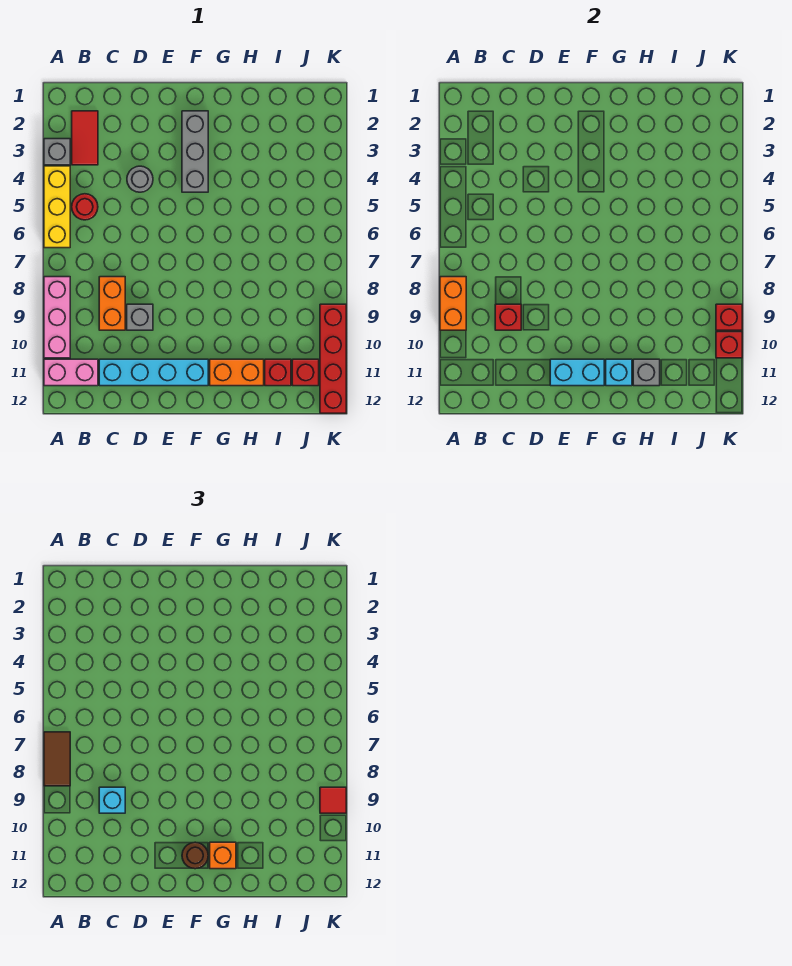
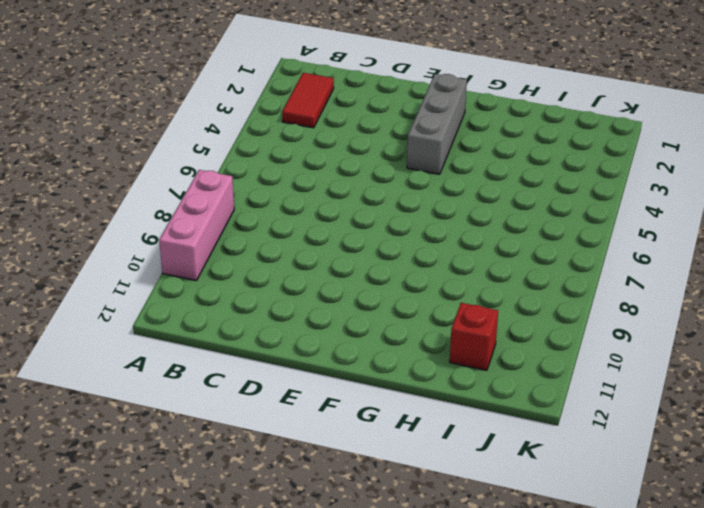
none -> grey brick A3 level 1
none -> yellow brick A4:A6 level 1
none -> pink brick A11:B11 level 1

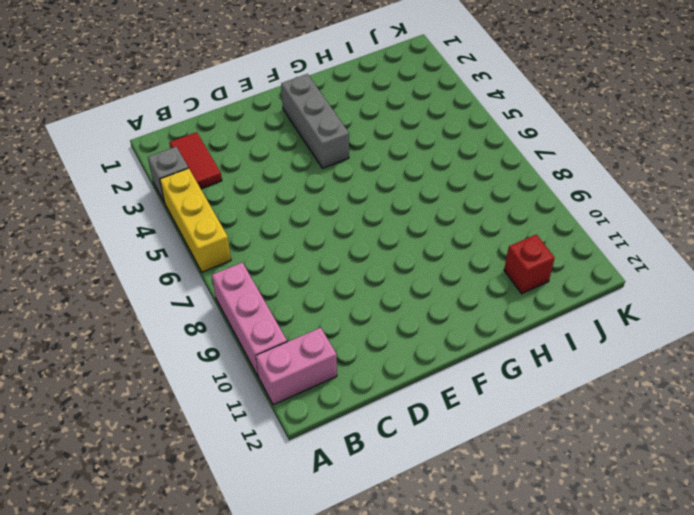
none -> red round brick B5 level 1
none -> orange brick C8:C9 level 1
none -> cyan brick C11:F11 level 1

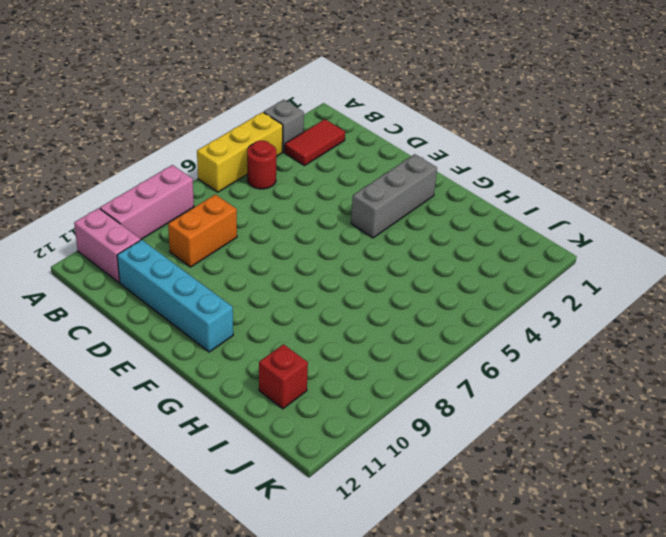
none -> grey round brick D4 level 1
none -> grey brick D9 level 1
none -> orange brick G11:H11 level 1

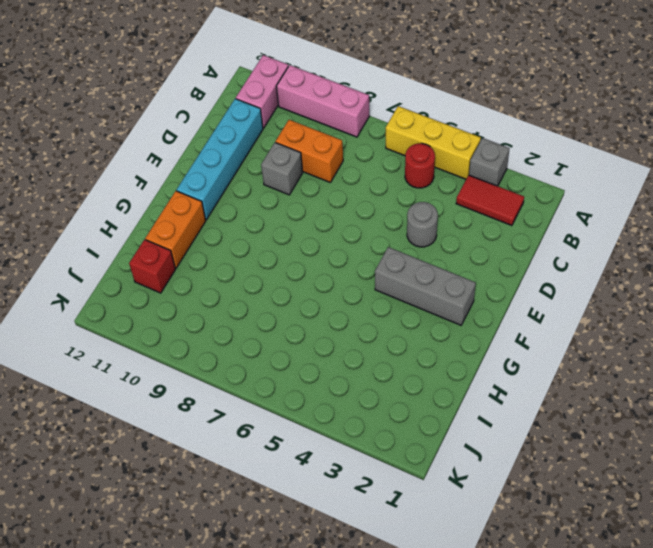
none -> red brick J11 level 1
none -> red brick K9:K12 level 1
none -> orange brick A8:A9 level 2

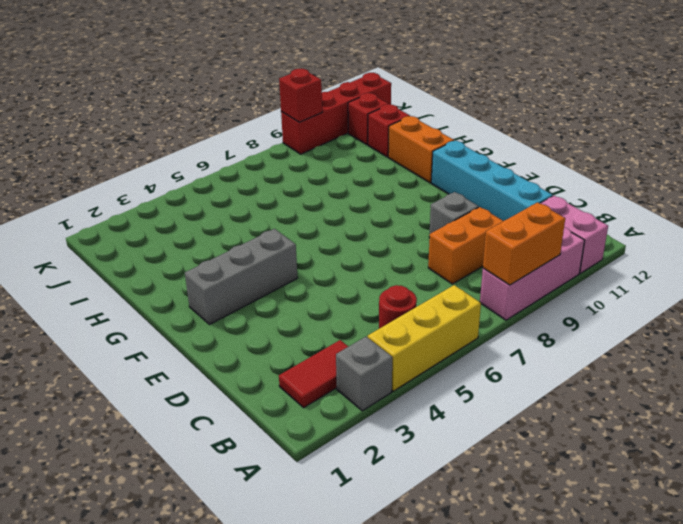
none -> grey round brick D4 level 1
none -> red brick C9 level 2
none -> cyan brick E11:F11 level 2

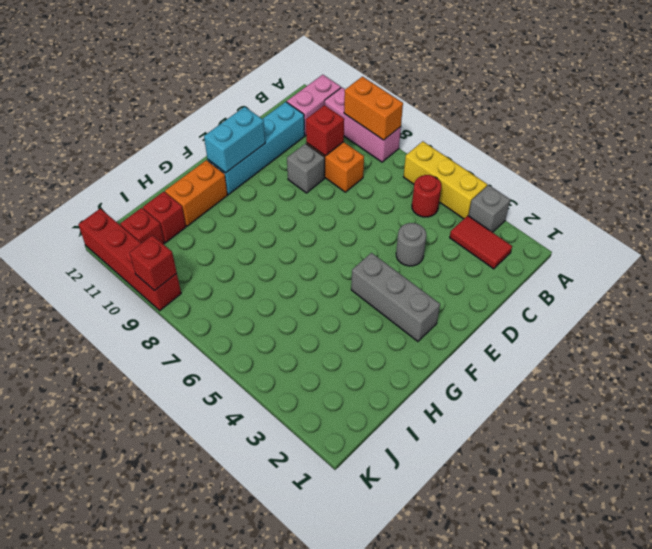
none -> cyan brick G11 level 2
none -> grey brick H11 level 2
none -> red brick K10 level 2

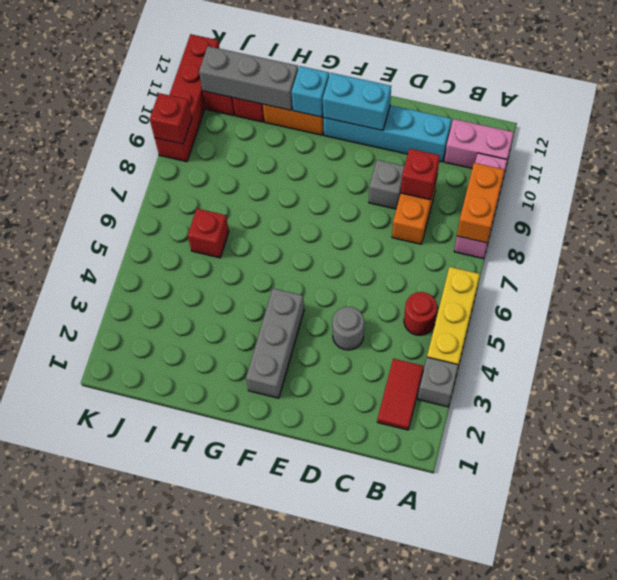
grey brick H11:J11 level 2 -> grey brick H11 level 2
red brick I6 level 1 -> red brick K10 level 2
none -> brown tile A7:A8 level 3
none -> cyan brick C9 level 3
none -> brown round brick F11 level 3

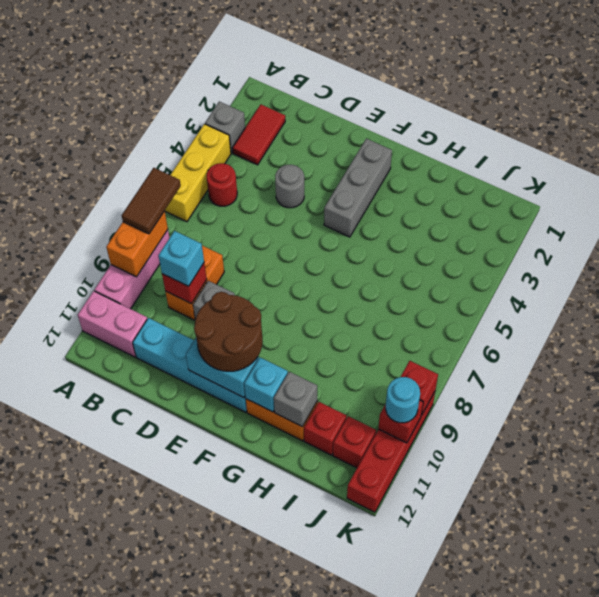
brown round brick E10:F11 level 3 -> brown round brick F11 level 3
cyan round brick K10 level 3 -> none
none -> orange brick G11 level 3
none -> red tile K9 level 3

